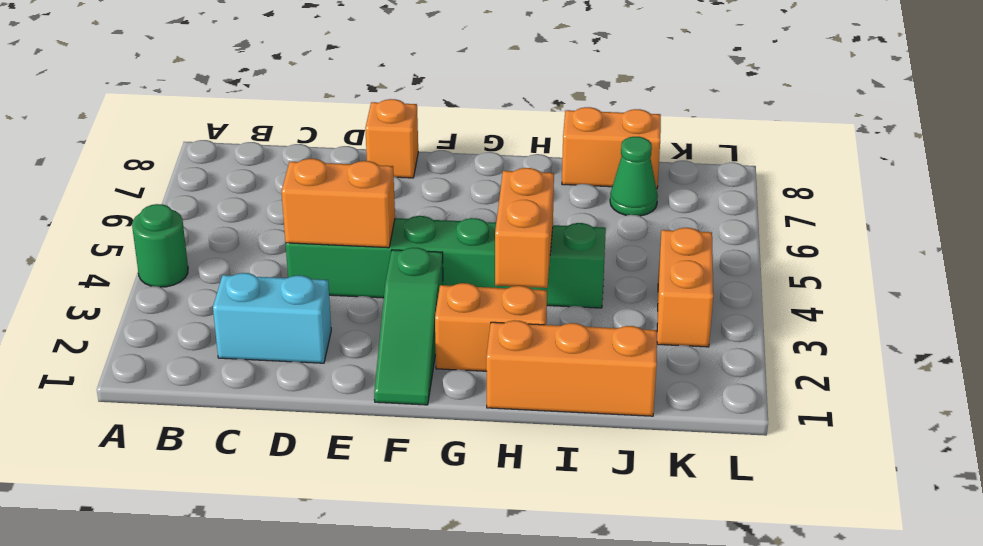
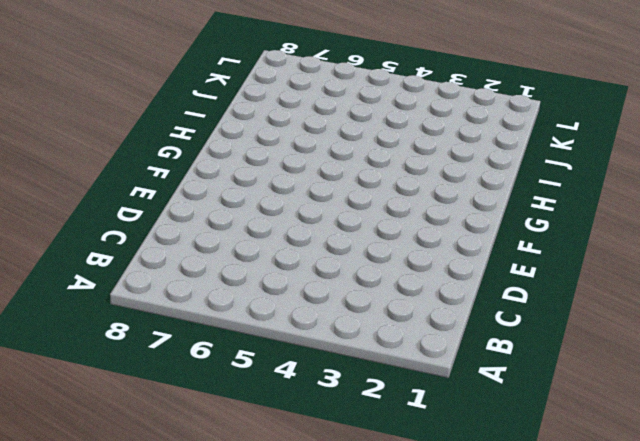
none -> green round brick A4 level 1
none -> cyan brick C2:D2 level 1
none -> green brick D4:I4 level 1

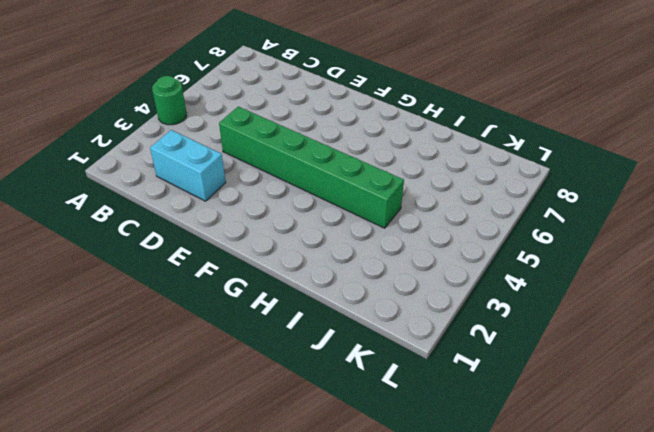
none -> orange brick E8 level 1
none -> green slope F1:F3 level 1 top 3
none -> orange brick G2:H2 level 1

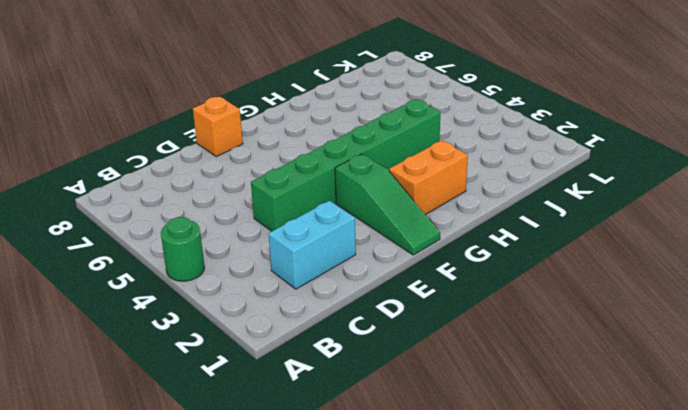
none -> orange brick H1:J1 level 1
none -> orange brick I8:J8 level 1
none -> green cone J7 level 1

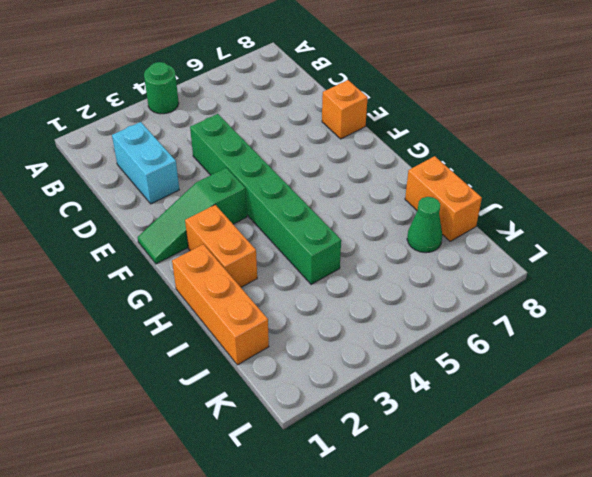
none -> orange brick K3:K4 level 1
none -> orange brick D4:E4 level 2
none -> orange brick H3:H4 level 2

